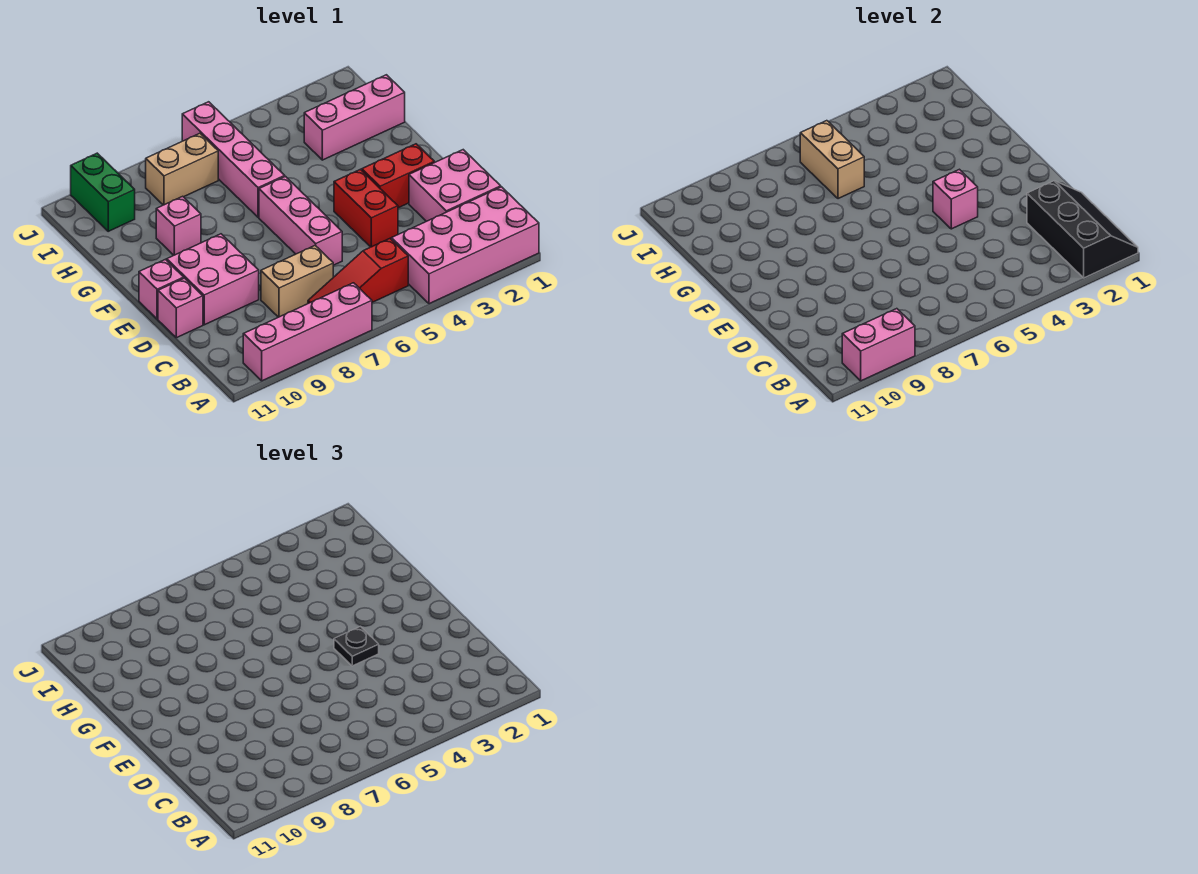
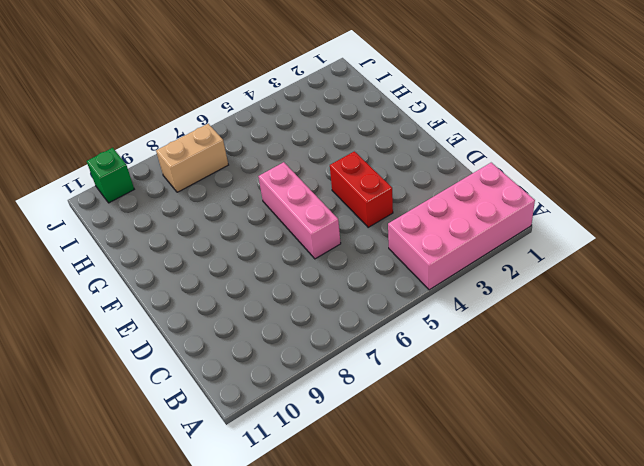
green brick J10 level 1 -> green brick I10:J10 level 1
none -> pink brick A7:A10 level 1
none -> red slope B5:B7 level 1 top 5
none -> pink brick C1:D2 level 1

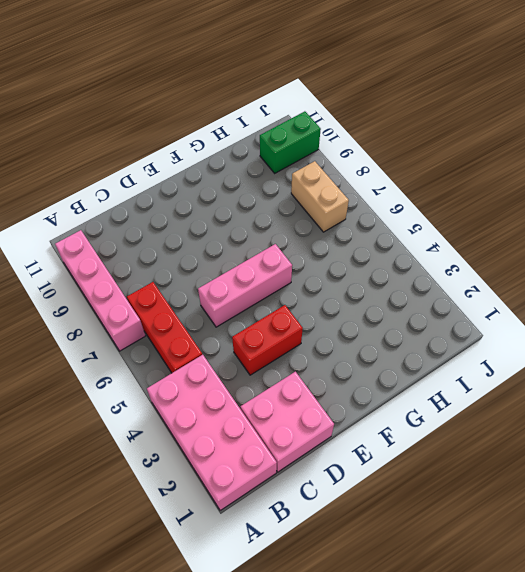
red brick B5:B7 level 1 -> red slope B5:B7 level 1 top 5
none -> tan brick C7:C8 level 1
none -> pink brick D9:E10 level 1
none -> pink brick D11 level 1

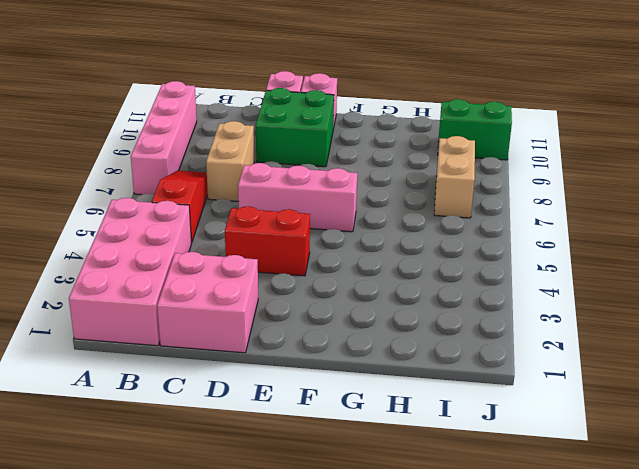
green brick D9:E10 level 1 -> pink brick D9:E10 level 1
none -> red brick E2:E3 level 1
none -> pink brick G6:J6 level 1
none -> pink brick G9 level 1

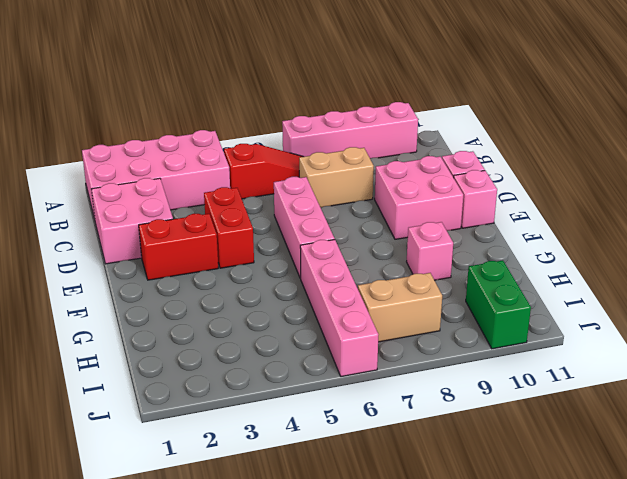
none -> pink brick H1:H3 level 1
none -> black slope A1:C2 level 2 top 2
none -> pink brick A9:A10 level 2

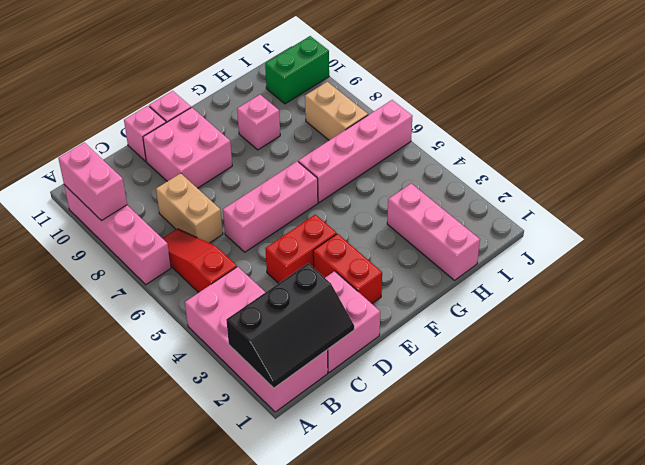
none -> pink brick E4 level 2
none -> tan brick H6:I6 level 2
none -> black plate E4 level 3

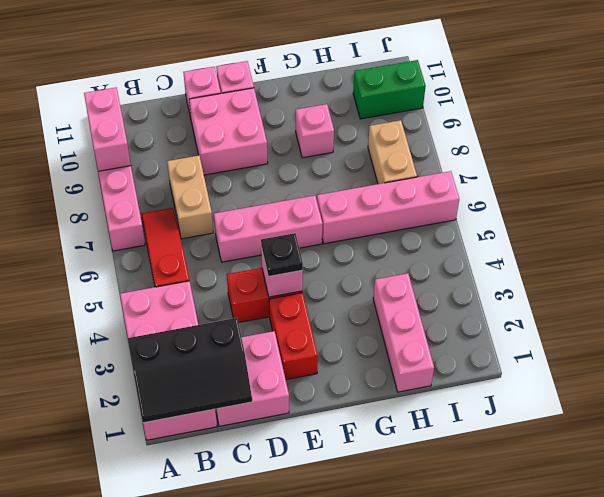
none -> tan brick H6:I6 level 2

